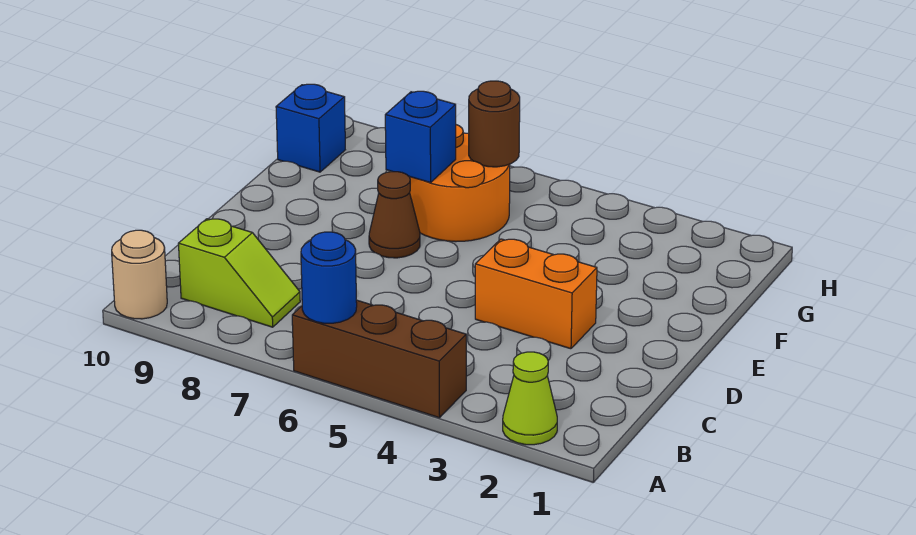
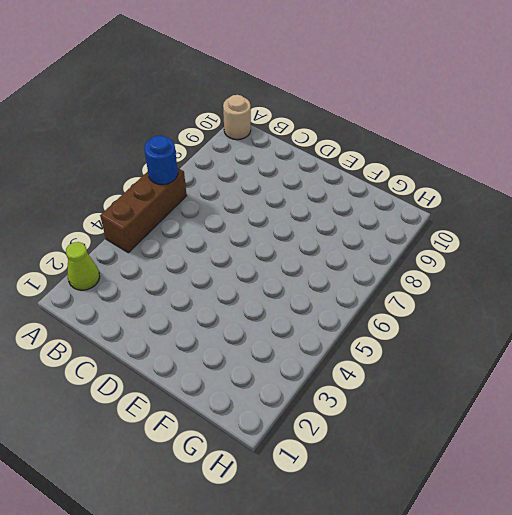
none -> lime slope B8:B9 level 1 top 9
none -> orange brick D3:D4 level 1

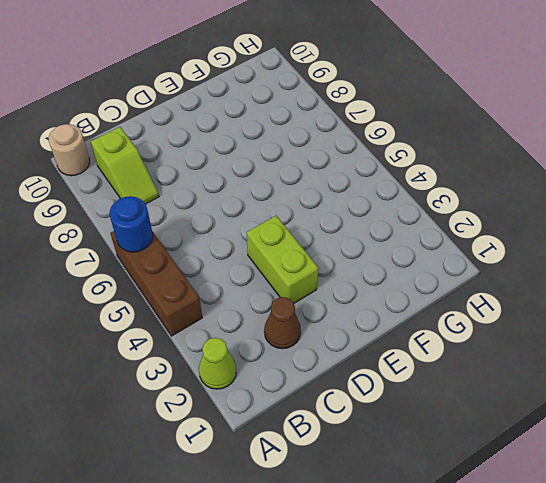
brown cone C2 level 1 -> brown cone E7 level 1
lime brick D3:D4 level 1 -> orange brick D3:D4 level 1
none -> orange round brick F6:G7 level 1
none -> blue brick G10 level 1

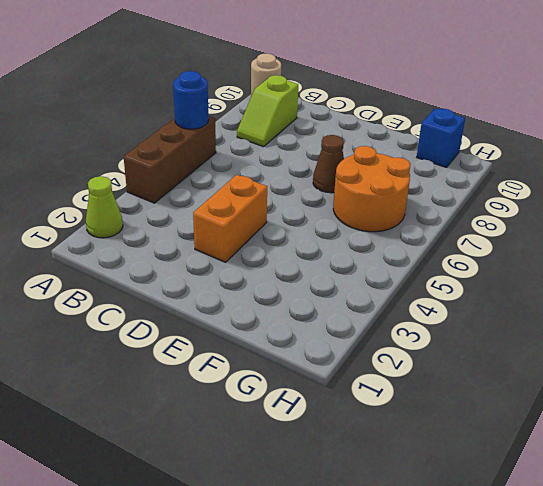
none -> blue brick F7 level 2
none -> brown round brick G6 level 2

